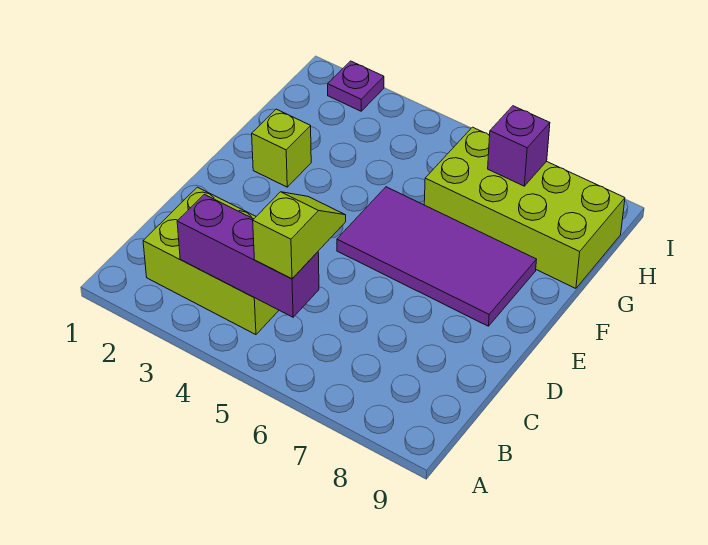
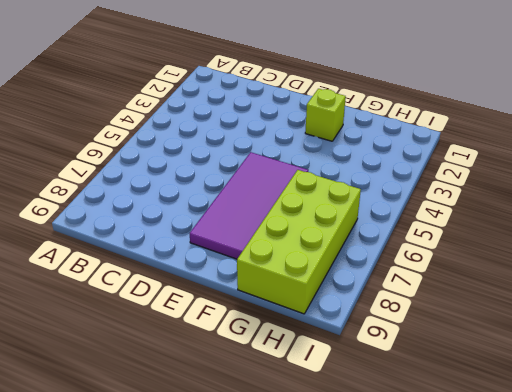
none -> lime brick B2:C4 level 1
none -> purple plate I2 level 1

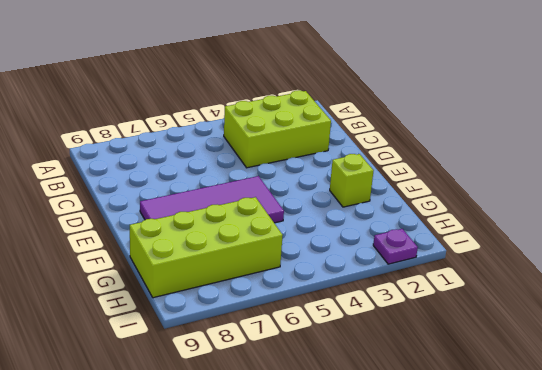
none -> purple brick B3:B5 level 2
none -> purple brick H7 level 2

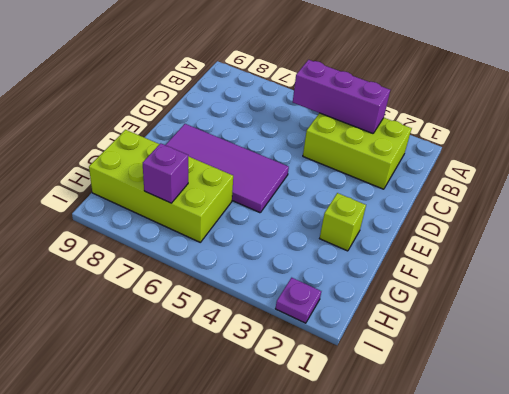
none -> lime slope B5:C5 level 3 top B

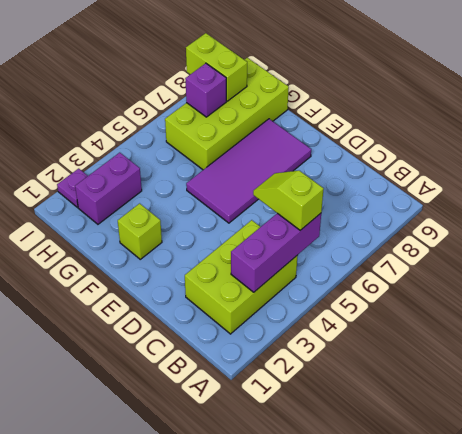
purple brick H2:H3 level 1 -> none
lime brick H8:I8 level 2 -> none

